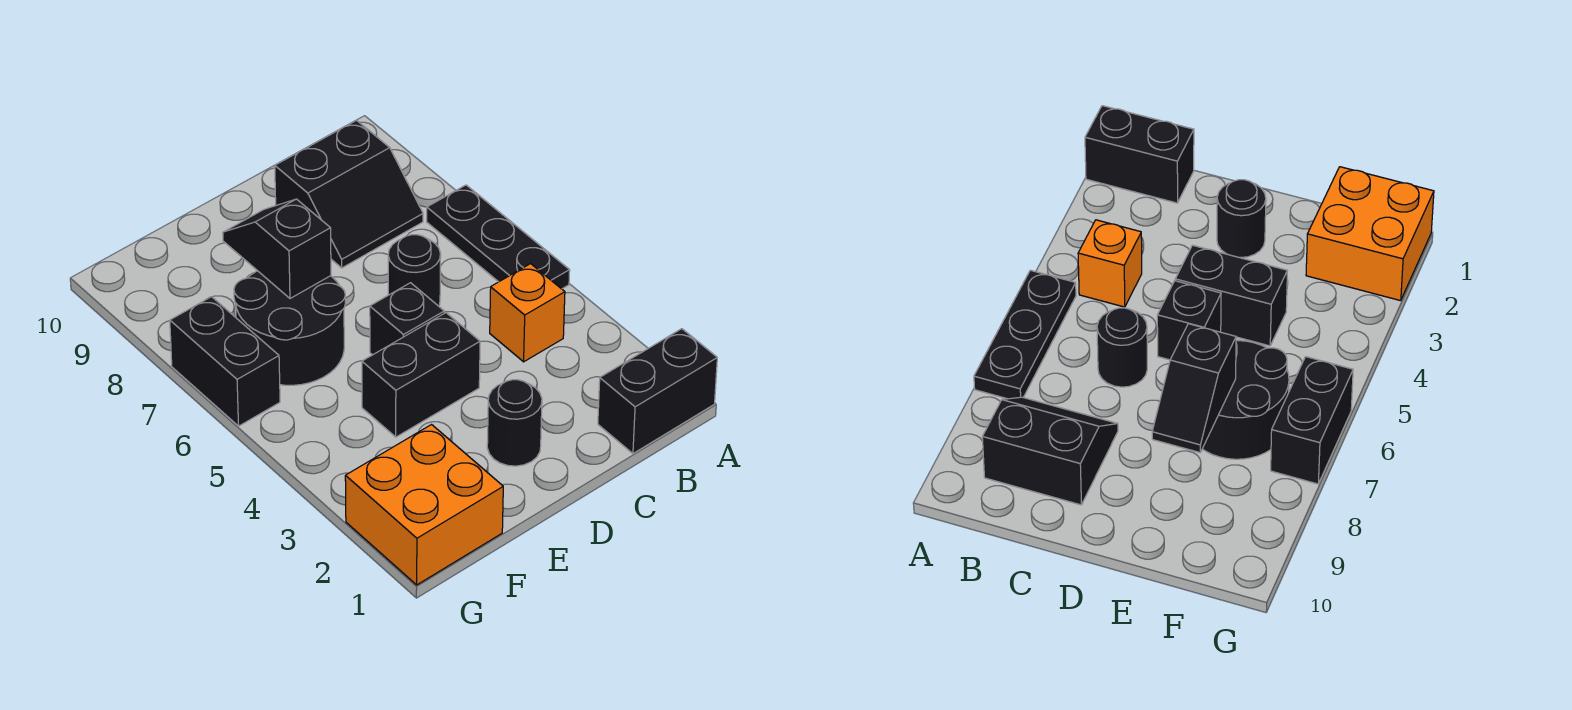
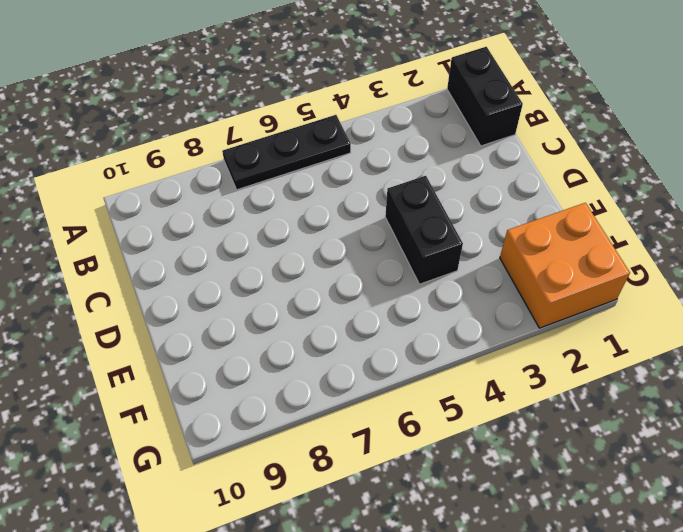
none -> orange brick B4 level 1
none -> black slope B8:C9 level 1 top 9
none -> black round brick C6 level 1

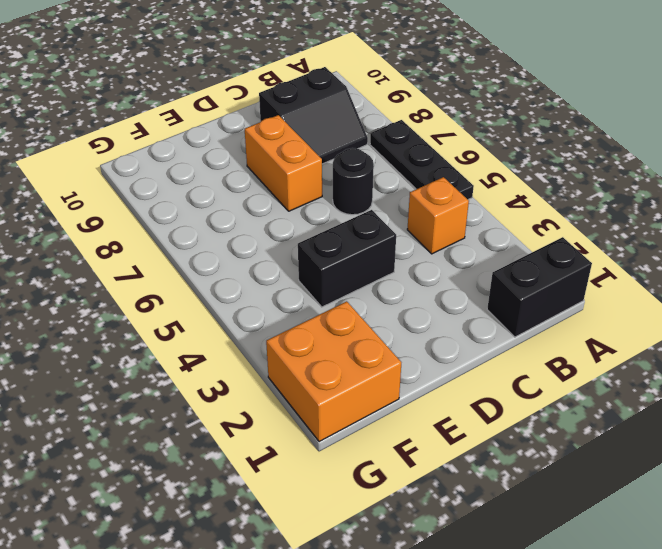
orange brick D7:D8 level 1 -> none
none -> black round brick D2 level 1
none -> black brick D5 level 1
none -> black round brick E6:F7 level 1

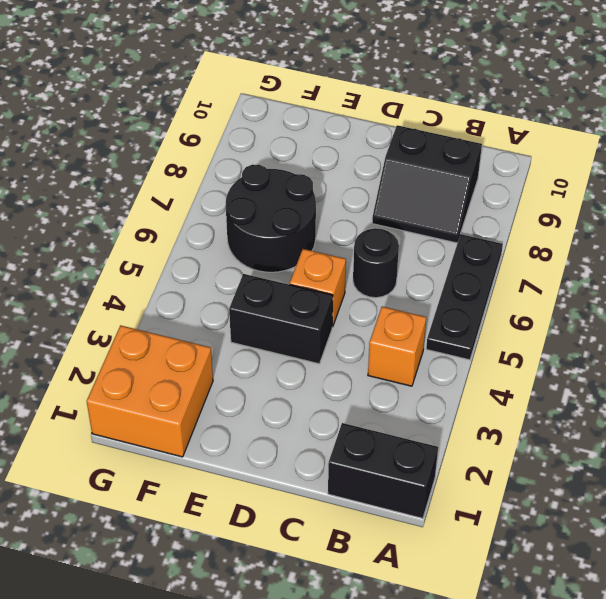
orange brick D5 level 1 -> black brick D5 level 1
none -> black round brick D2 level 1
none -> black brick G6:G7 level 1
none -> black slope E7:E8 level 2 top 7

